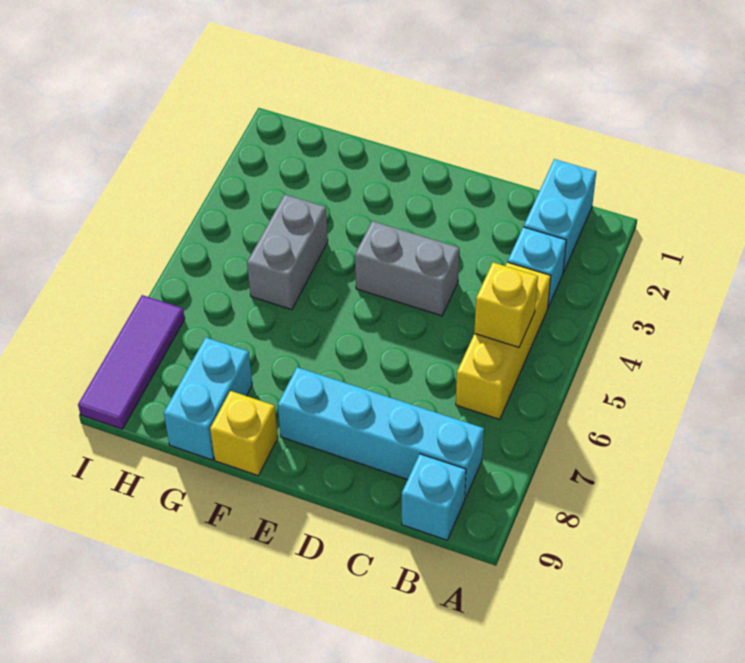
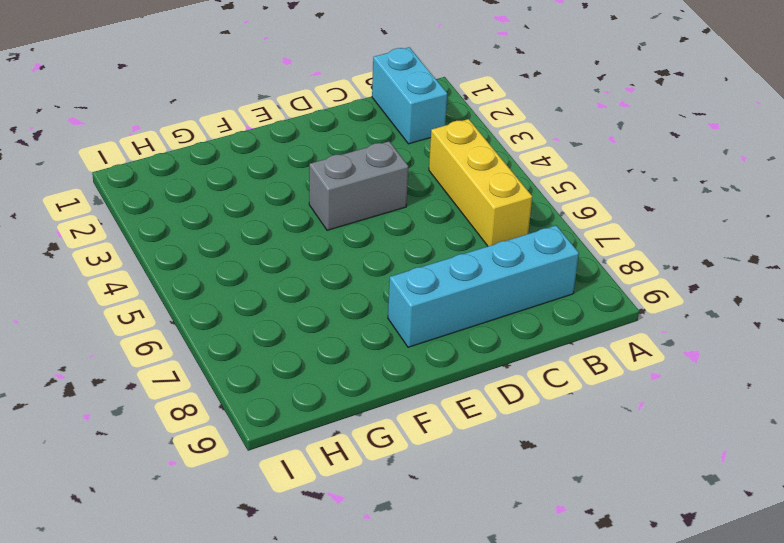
none -> cyan brick B3 level 1
none -> cyan brick B9 level 1

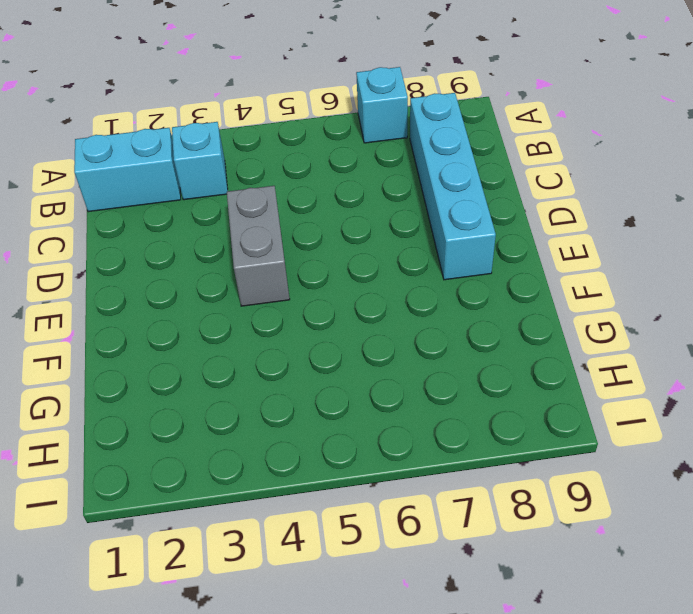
cyan brick A7 level 1 -> cyan brick B9 level 1
none -> yellow brick B4:B6 level 1
none -> yellow brick F9 level 1

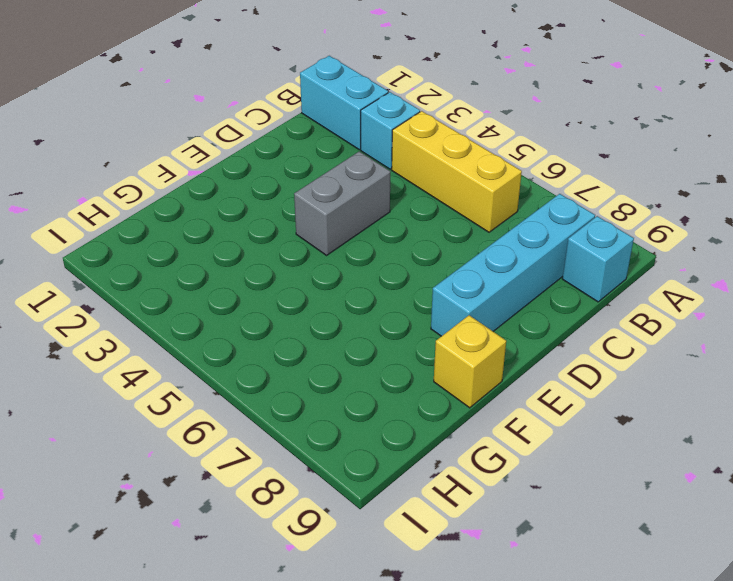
none -> grey brick G4:G5 level 1
none -> cyan brick G8:G9 level 1

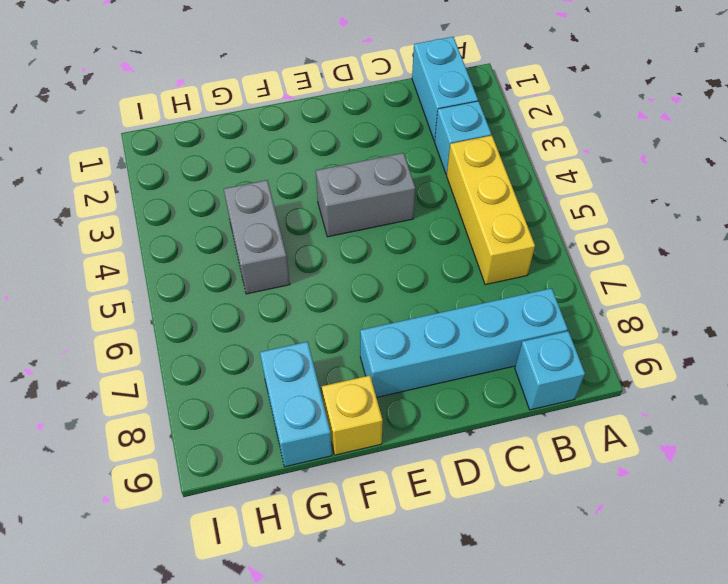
none -> purple tile I7:I9 level 1
none -> yellow brick B5 level 2

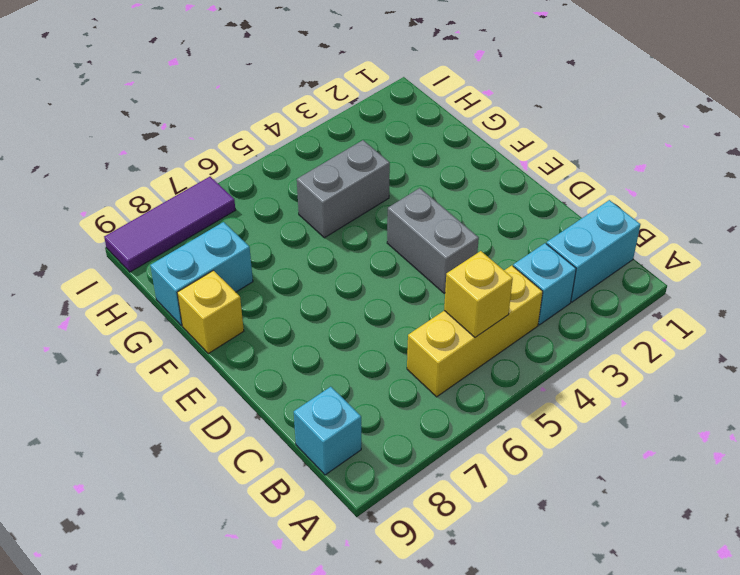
none -> cyan brick B8:E8 level 1

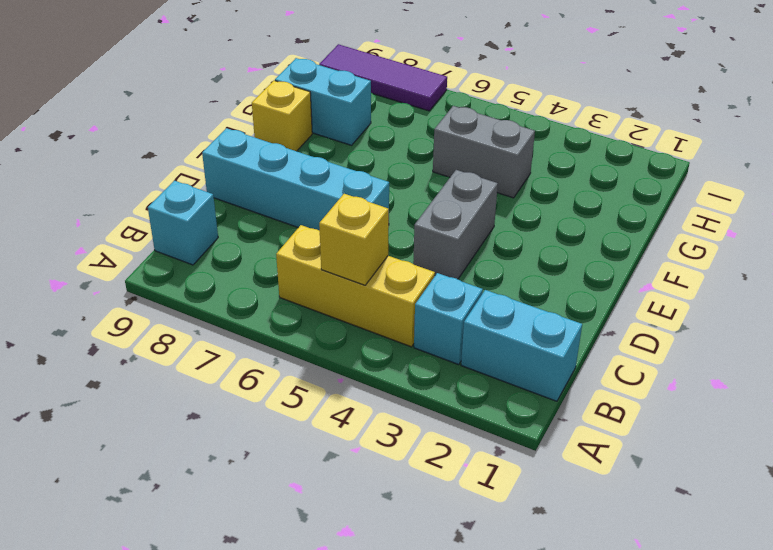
cyan brick D6:D9 level 1 -> cyan brick B8:E8 level 1

